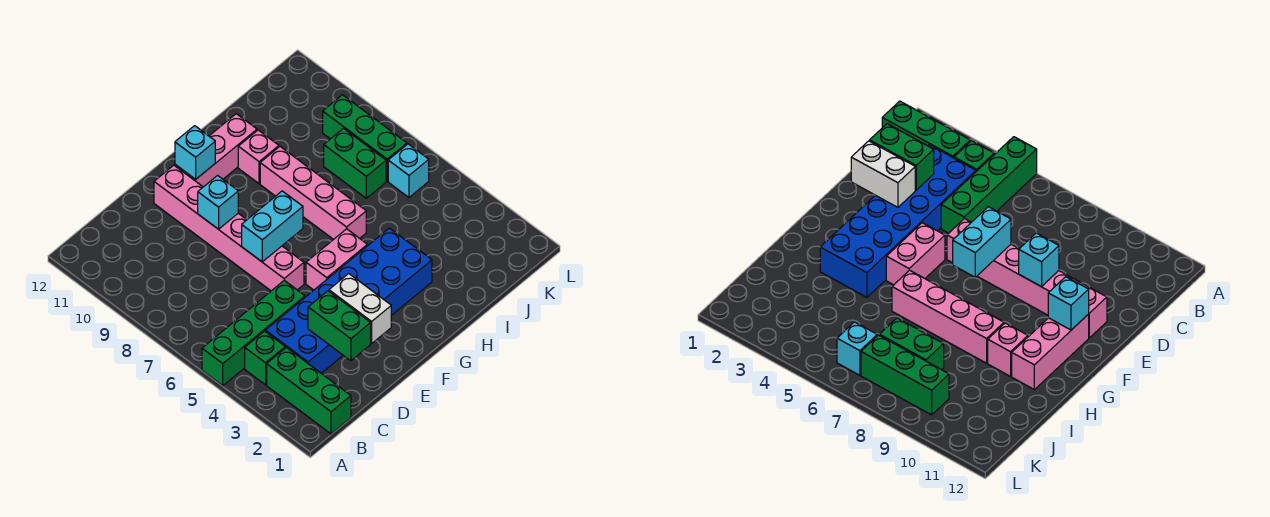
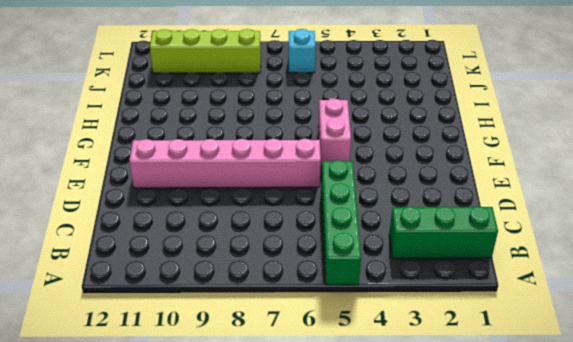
lime brick K8:K11 level 1 -> green brick K7:K9 level 1
none -> green brick B4 level 1
none -> blue brick C3:H4 level 1
none -> pink brick F11:H11 level 1

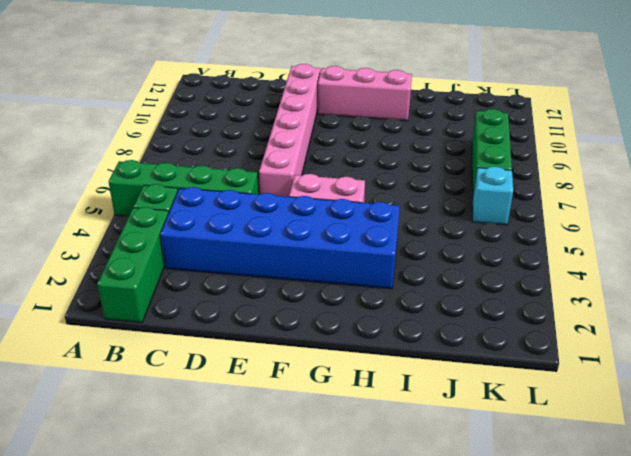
none -> pink brick H6:H9 level 1
none -> pink brick H10 level 1
none -> green brick J7:J8 level 1

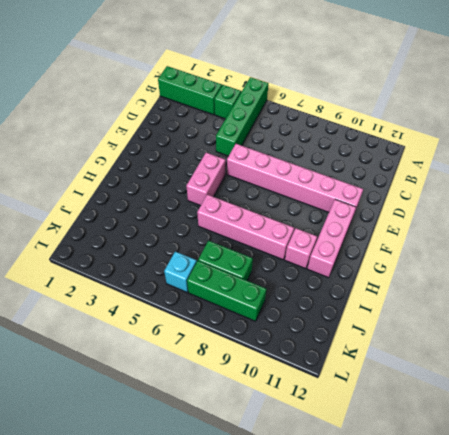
none -> blue brick C3:H4 level 1
none -> green brick D2:D3 level 2
none -> white brick E2:E3 level 2

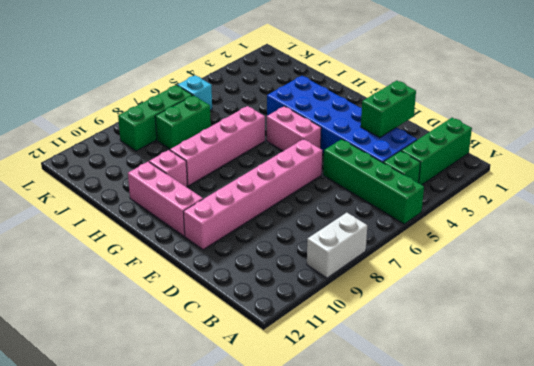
white brick A8:A9 level 1 -> white brick E2:E3 level 2
none -> cyan brick E7:F7 level 2
none -> cyan brick E9 level 2
none -> cyan brick F11 level 2

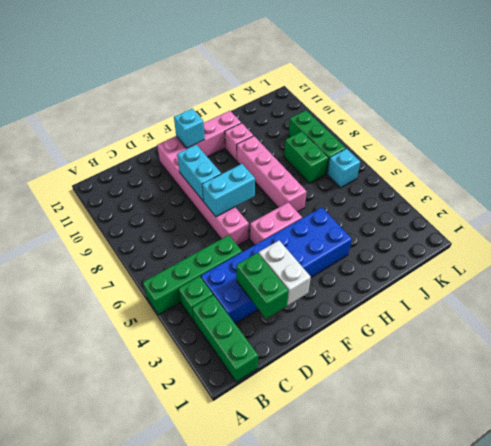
cyan brick E8:E9 level 2 -> cyan brick E9 level 2

